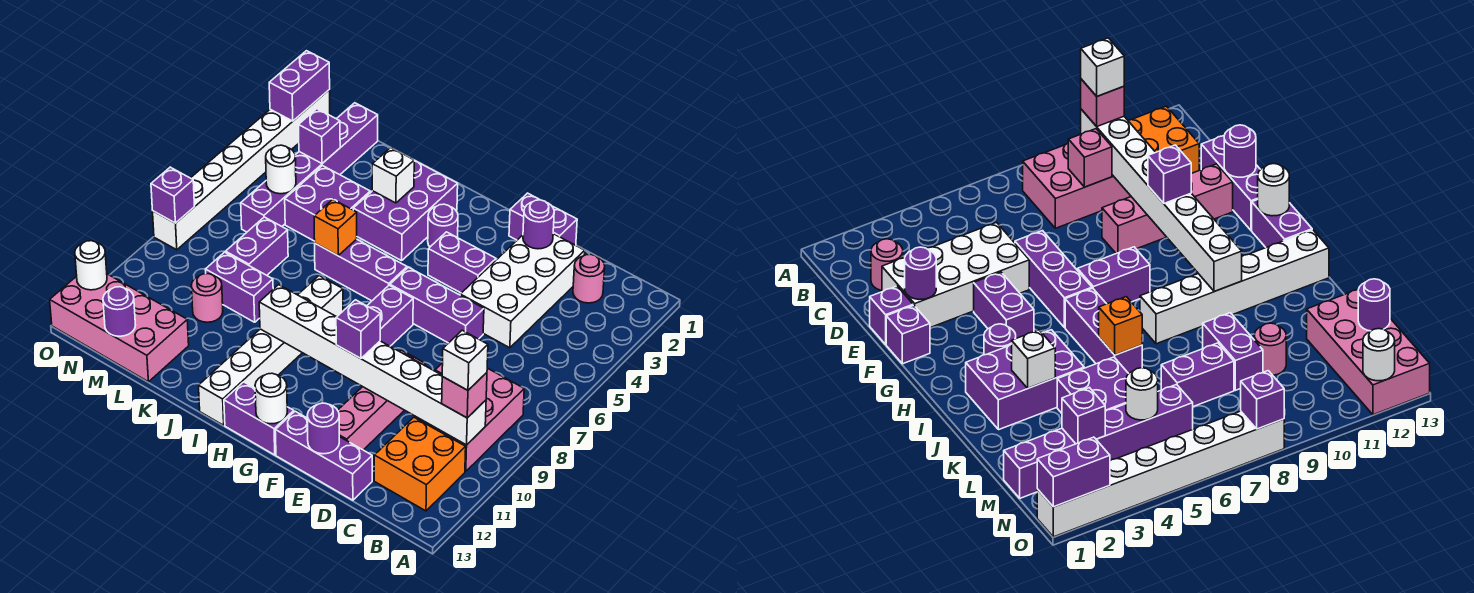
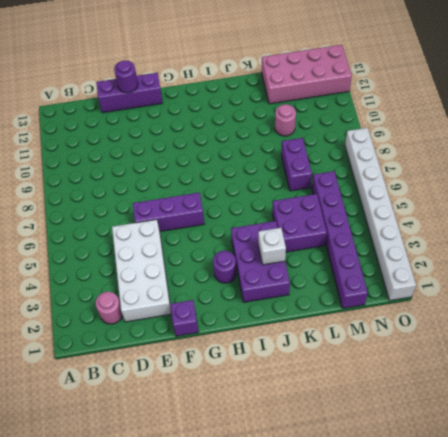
none -> pink brick B8:C10 level 1
none -> orange brick B11:C12 level 1
none -> purple brick E1 level 1
none -> pink brick E9:E12 level 1

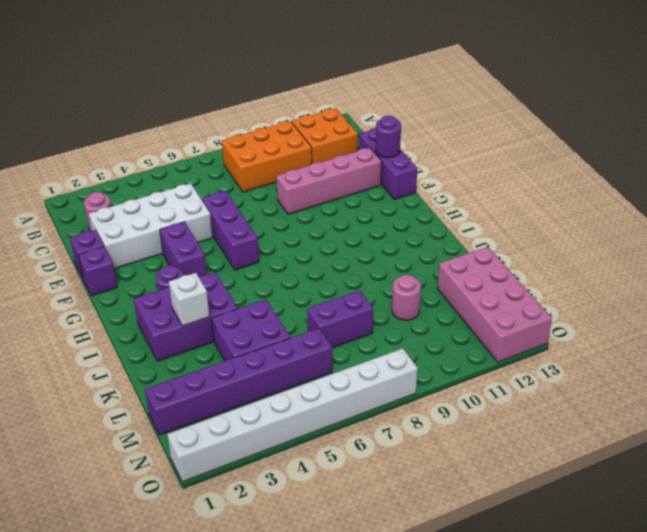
orange brick B8:C10 level 1 -> pink brick B8:C10 level 1
none -> purple brick G7:G8 level 1
none -> purple brick G13:H13 level 1
none -> purple brick H6:J6 level 1
none -> white brick I8:I13 level 1

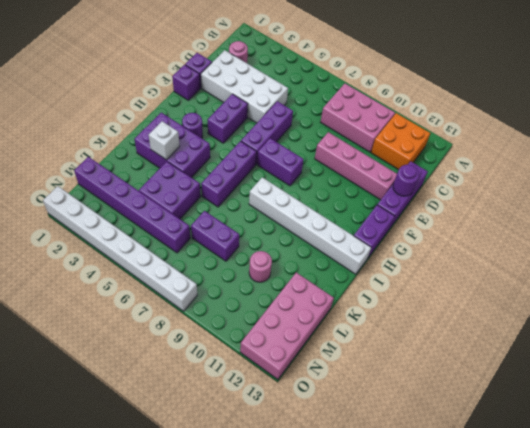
none -> purple brick K9:L9 level 1
none -> white brick B10:I10 level 2
none -> pink brick C9 level 2
none -> purple round brick E2 level 2

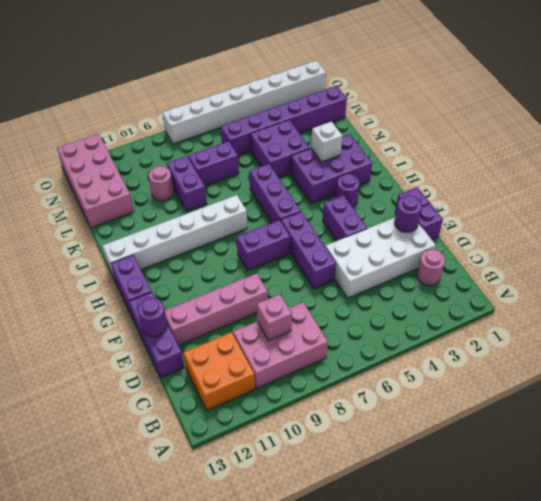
none -> white brick B10:I10 level 2
none -> white round brick G13 level 2
none -> orange brick J6 level 2
none -> purple brick M3 level 2

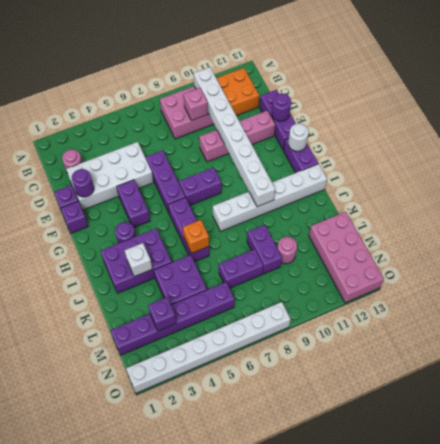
none -> white round brick M5 level 2
none -> purple round brick M13 level 2
none -> purple brick O1:O2 level 2
none -> purple brick O8 level 2

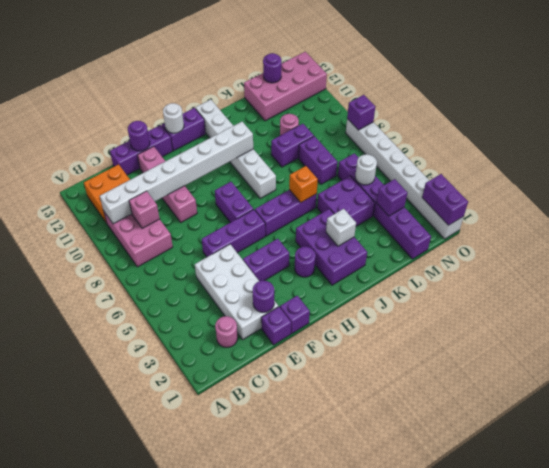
none -> white round brick O12 level 2
none -> pink brick B10 level 3
none -> purple brick F10 level 3
none -> white brick B10 level 4

